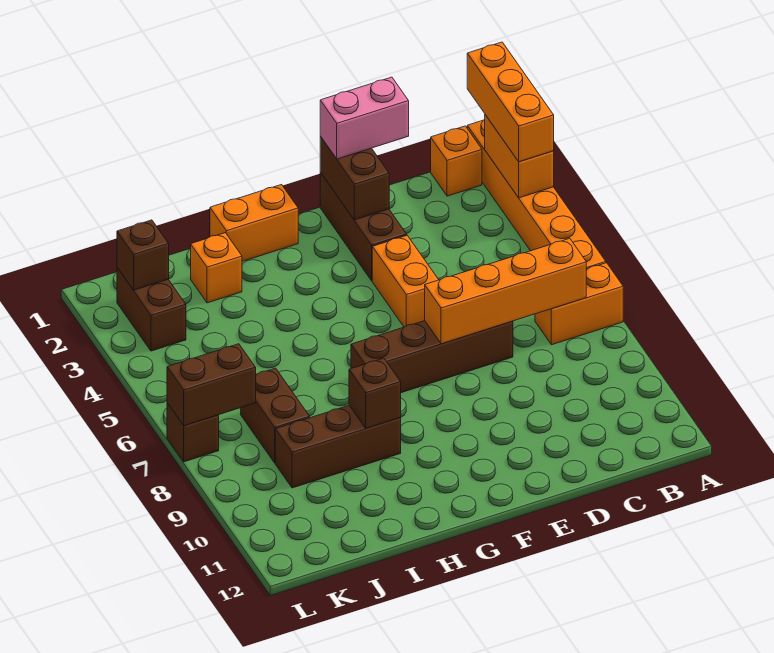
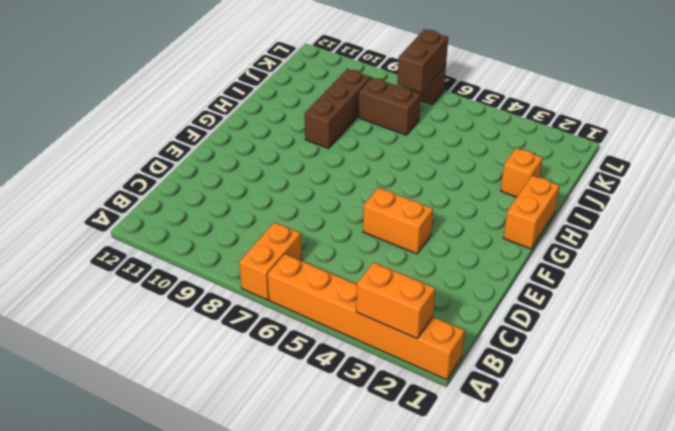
none -> orange brick B1 level 1
none -> brown brick D7:G7 level 1
none -> brown brick E1:E3 level 1

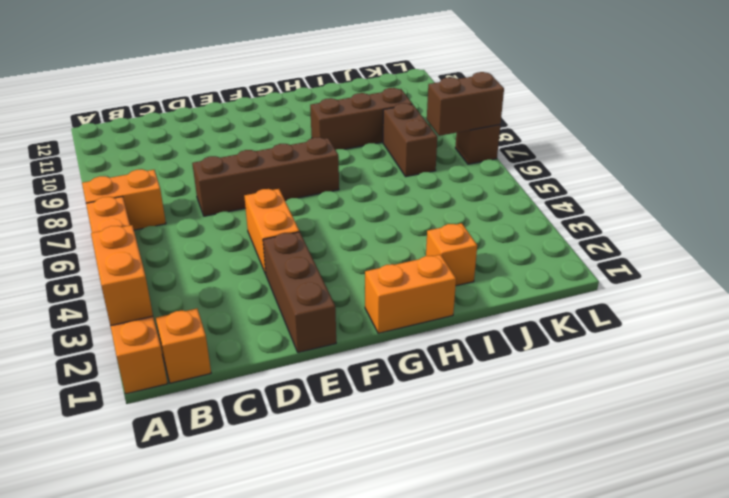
none -> brown brick K2:K3 level 1
none -> orange brick B7:E7 level 2
none -> brown brick E1:E2 level 2

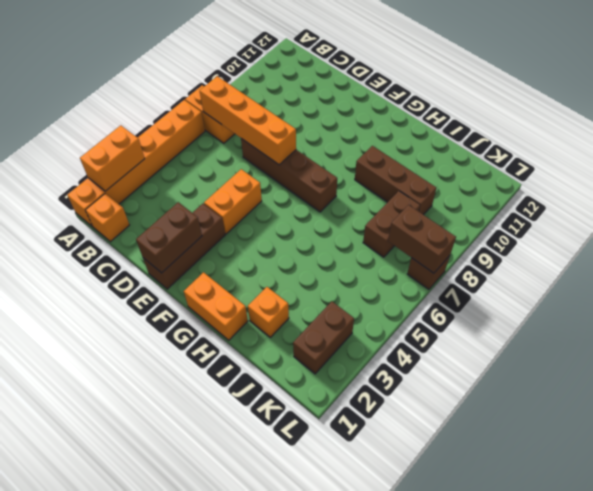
none -> brown brick H9 level 2
none -> brown brick K2 level 2
none -> orange brick A1:A3 level 3

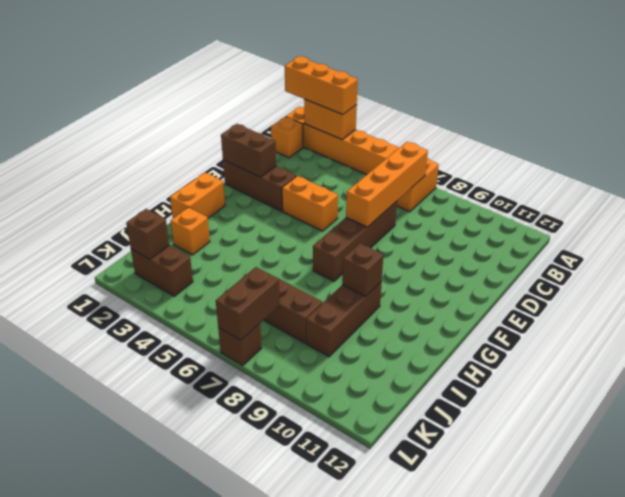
none -> pink brick D1:E1 level 3

